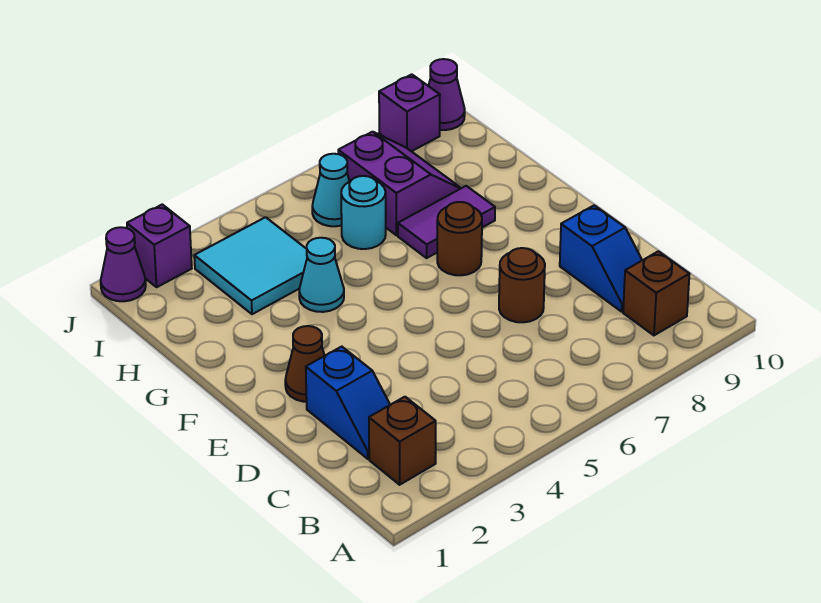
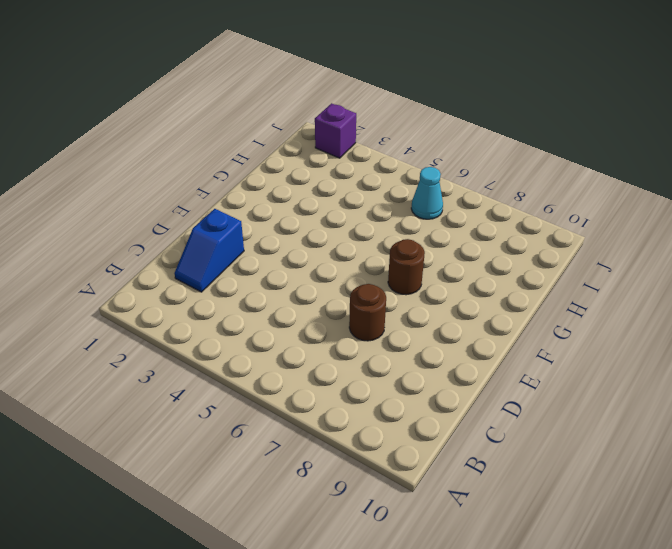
none -> brown brick B2 level 1
none -> brown brick B9 level 1
none -> blue slope C9:D9 level 1 top D

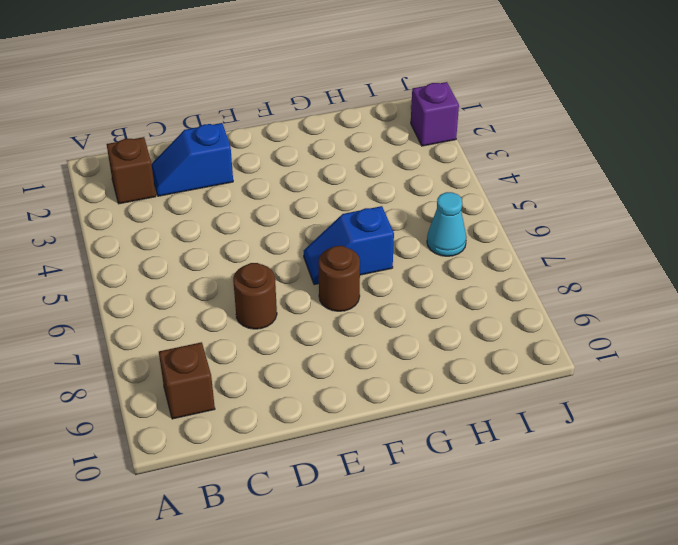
blue slope F6:G6 level 1 top G -> blue slope C9:D9 level 1 top D
none -> brown cone E2 level 1
none -> cyan cone G4 level 1
none -> purple tile G7:G8 level 1

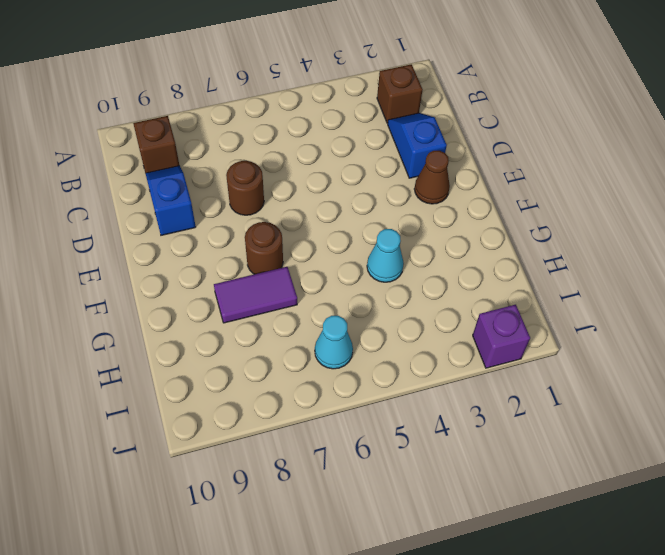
none -> cyan tile H3:I4 level 1
none -> cyan round brick H6 level 1
none -> purple slope H7:I8 level 1 top 7

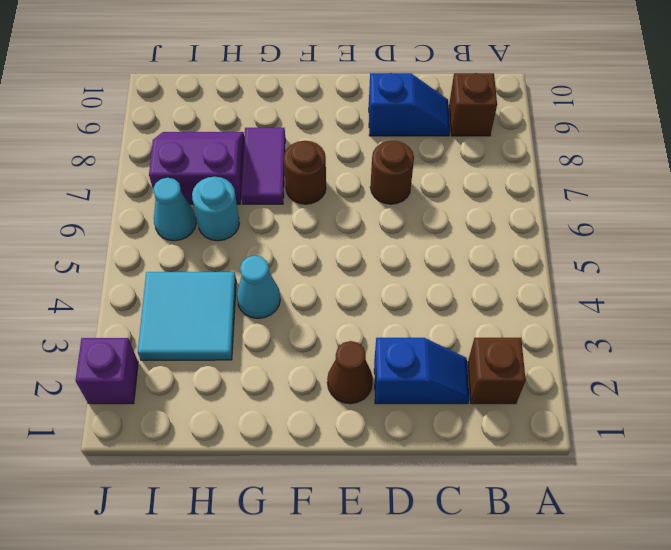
none -> purple cone J1 level 1
none -> purple brick J9 level 1
none -> purple cone J10 level 1

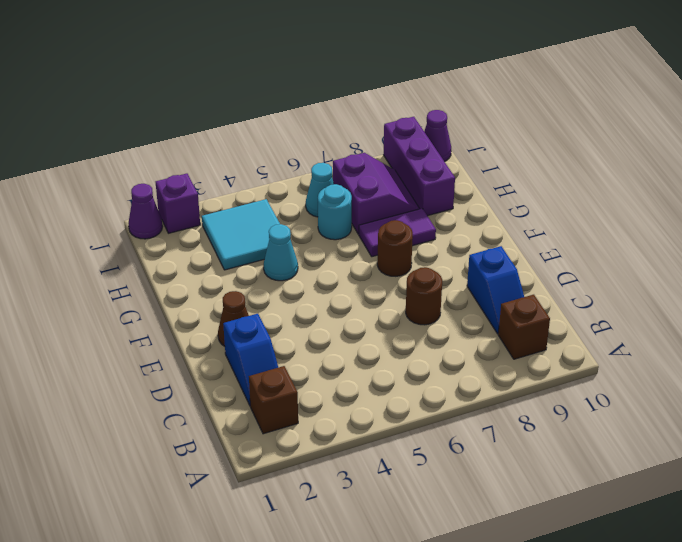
purple brick H9:J9 level 1 -> purple brick J9 level 1

